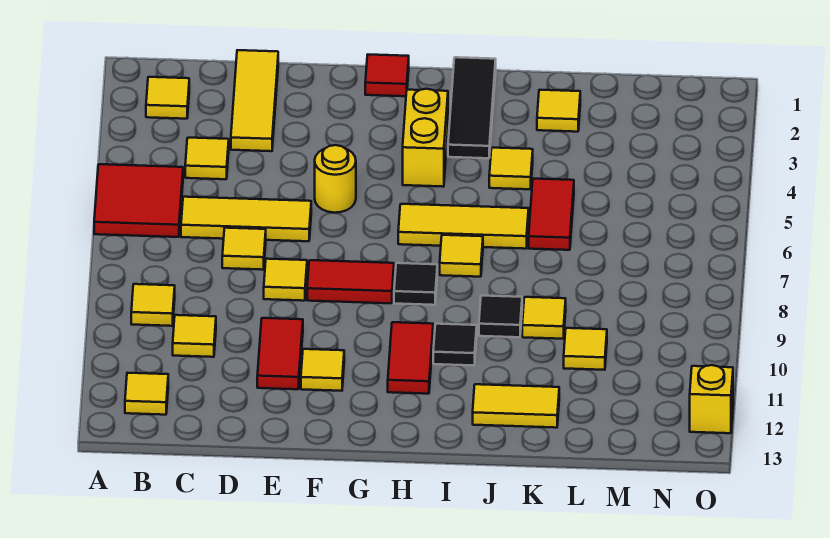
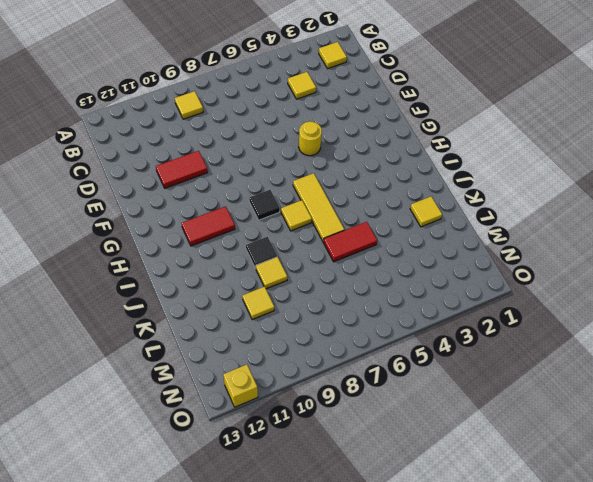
none -> red tile A5:B6 level 1
none -> yellow tile B12 level 1
none -> yellow tile C6:E6 level 1
none -> yellow tile C10 level 1

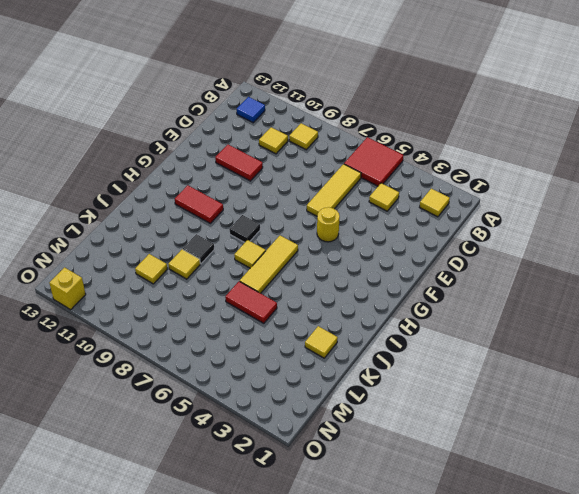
blue tile B12 level 1 -> yellow tile B12 level 1
none -> yellow tile D1:D3 level 1
none -> yellow tile D7 level 1
none -> yellow tile E8 level 1
none -> red tile F8:G8 level 1

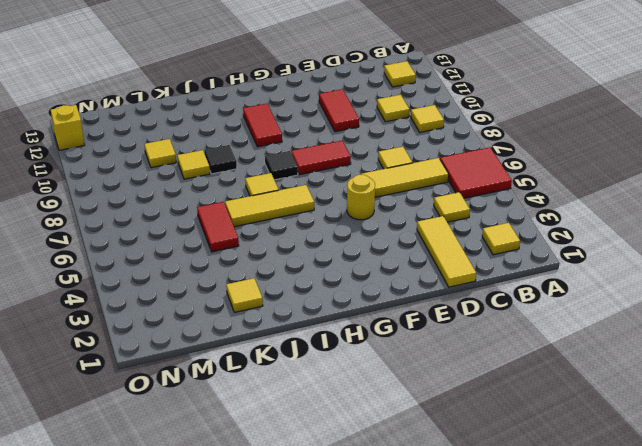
none -> yellow tile E8 level 1
none -> yellow tile F11 level 1
none -> red tile G1 level 1
none -> yellow brick H3:H4 level 1

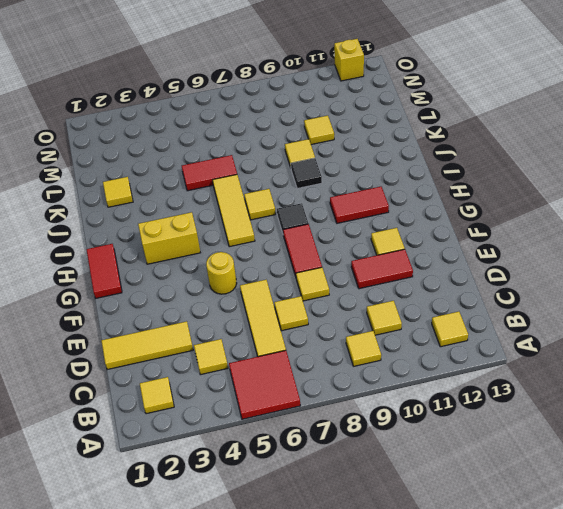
red tile G1:H1 level 1 -> red tile G1 level 1
none -> black tile I1:I3 level 1
none -> black tile I10 level 1
none -> yellow tile J4 level 1
none -> yellow tile J12:K12 level 1

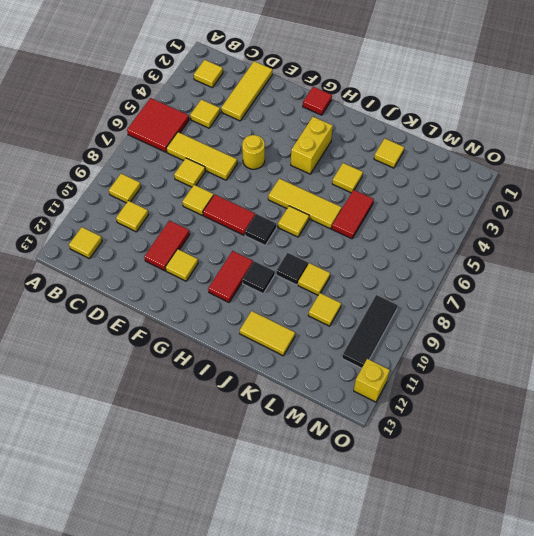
black tile N9:N11 level 1 -> black tile I1:I3 level 1

